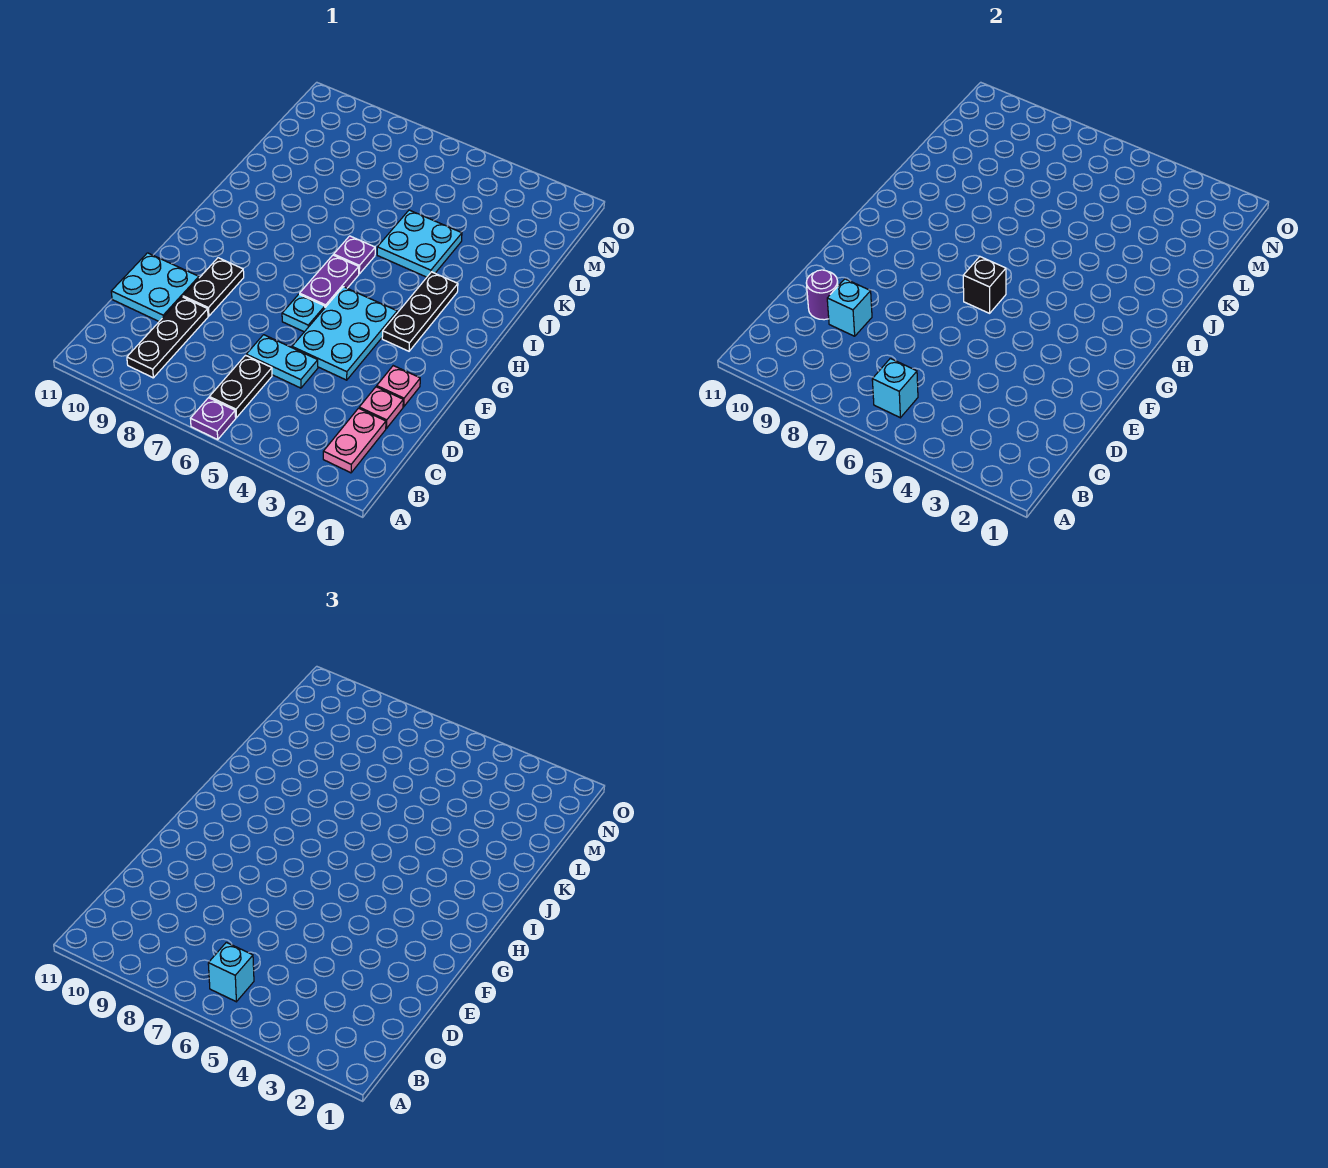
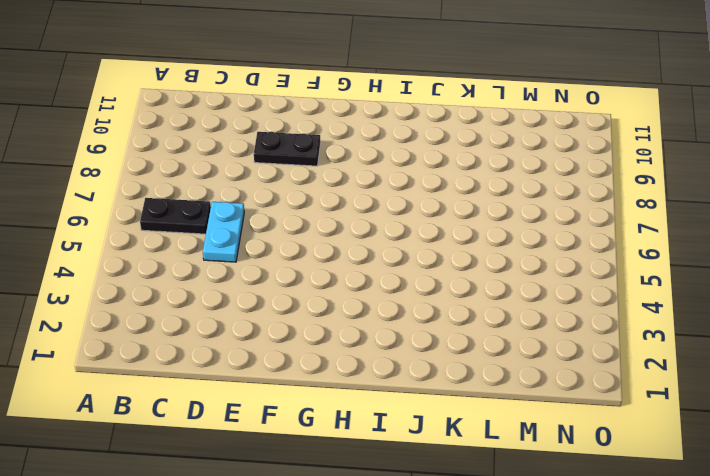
none -> purple plate A6 level 1
none -> pink plate B2:C2 level 1
none -> black plate B9:D9 level 1

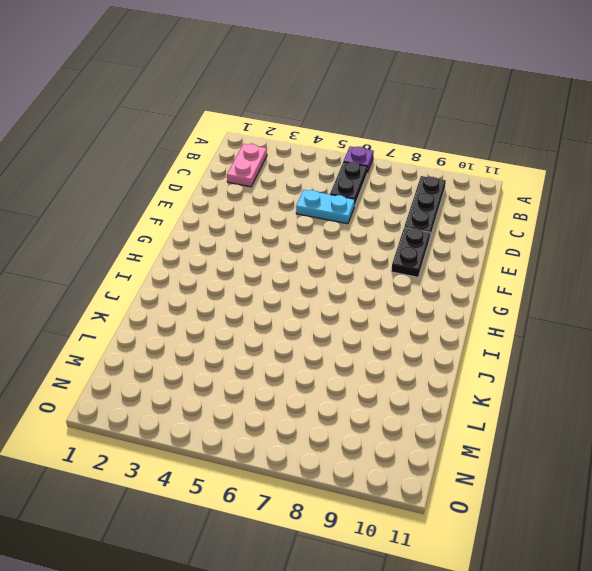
none -> pink plate D2 level 1
none -> cyan plate D10:E11 level 1
none -> pink plate E2 level 1

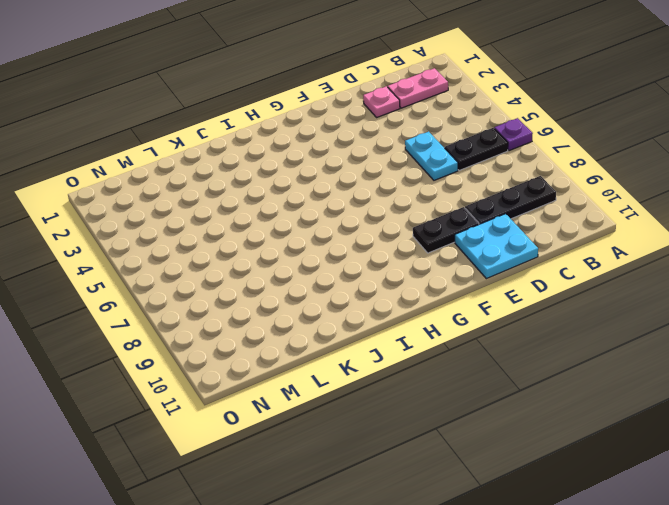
none -> pink plate E2 level 1
none -> cyan plate E4:G5 level 1
none -> cyan plate F6 level 1

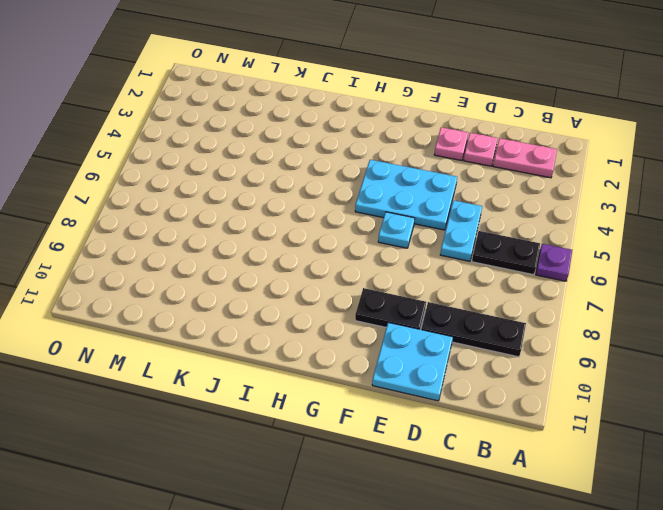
none -> black plate G3:I3 level 1
none -> purple plate G6:H6 level 1
none -> purple plate I6 level 1

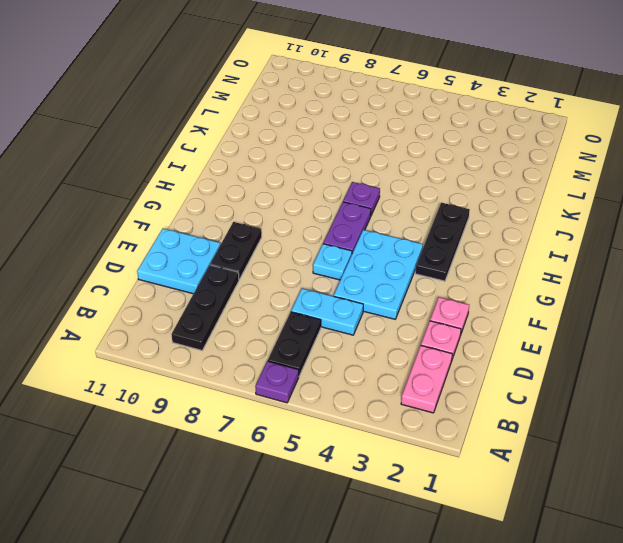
none -> cyan plate J4:K5 level 1
none -> cyan brick B6 level 2
none -> cyan brick D9 level 2

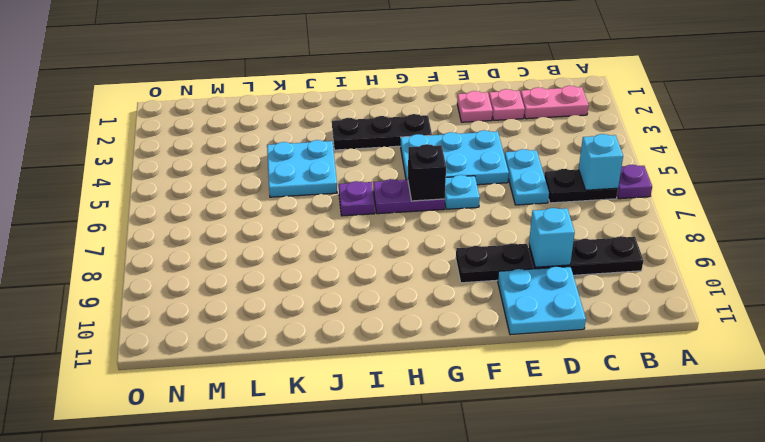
none -> purple round brick D10 level 2
none -> cyan brick B6 level 3

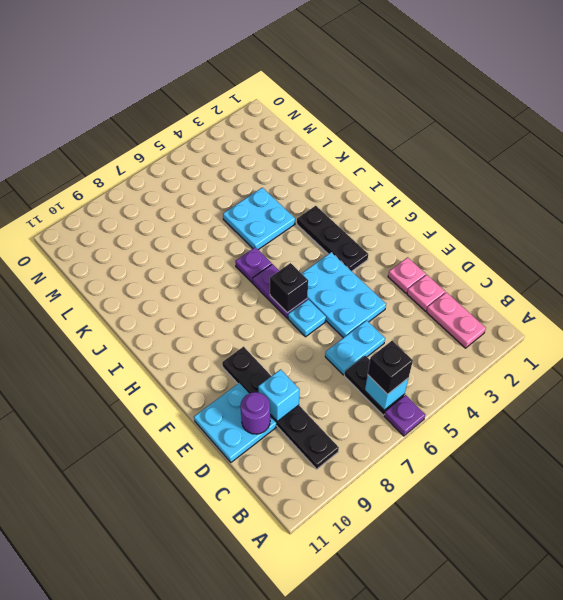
black brick B6 level 3 -> cyan brick B6 level 3

